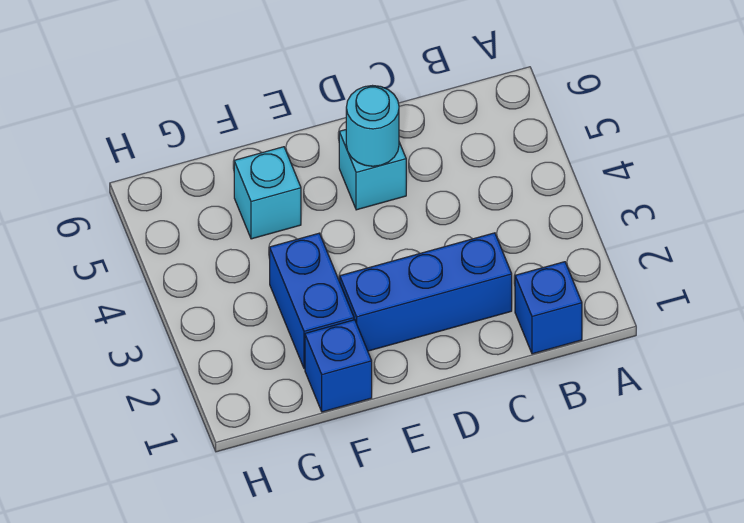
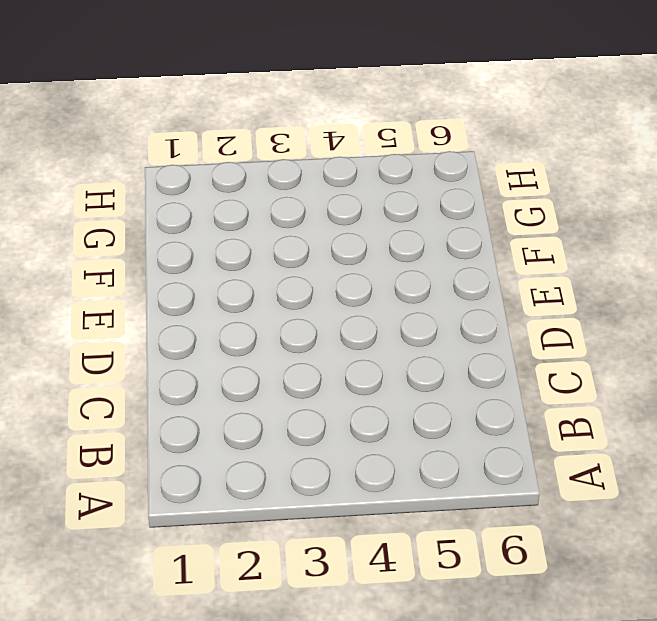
none -> blue brick B1 level 1
none -> blue brick C2:E2 level 1

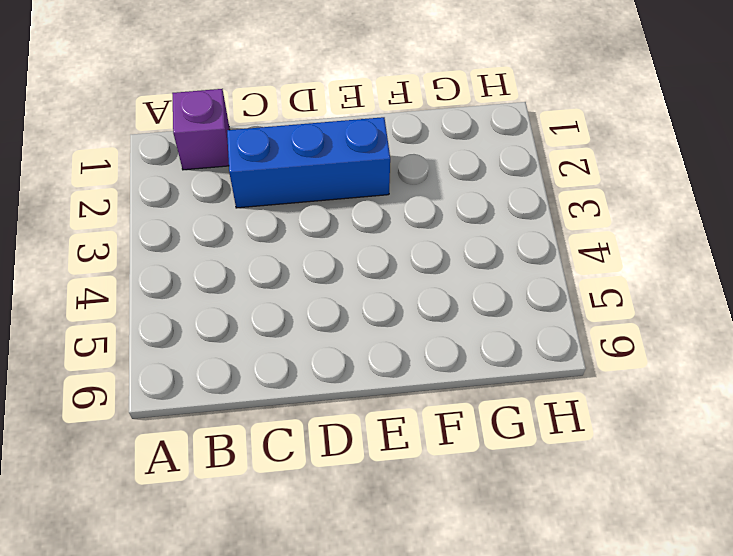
purple brick B1 level 1 -> blue brick B1 level 1
none -> cyan brick D5 level 1
none -> blue brick F1 level 1

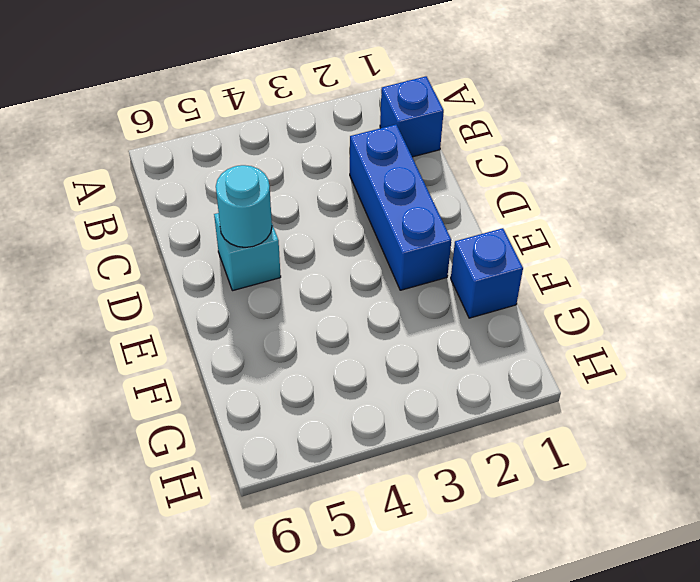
none -> blue brick F2:F3 level 1
none -> cyan brick F5 level 1

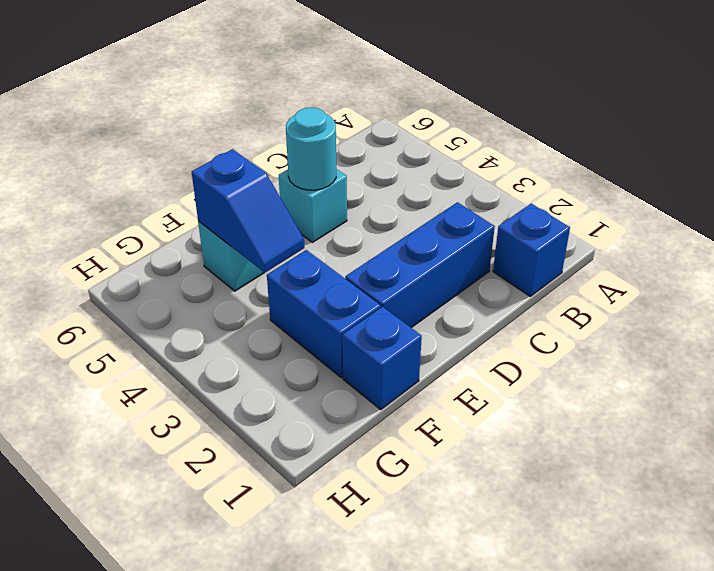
blue slope F4:F5 level 2 top 5 -> none

